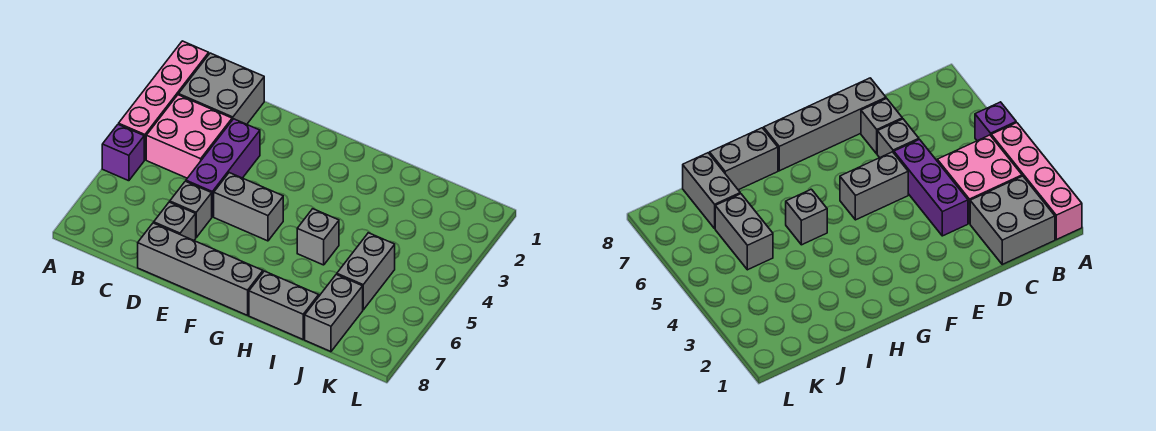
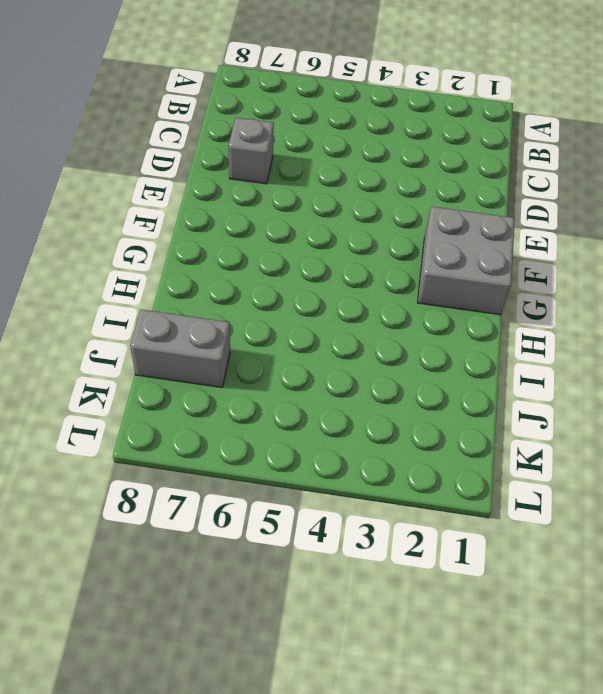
grey brick F1:G2 level 1 -> grey brick B1:C2 level 1
none -> pink brick A1:A4 level 1
none -> purple brick A5 level 1
none -> pink brick B3:C4 level 1

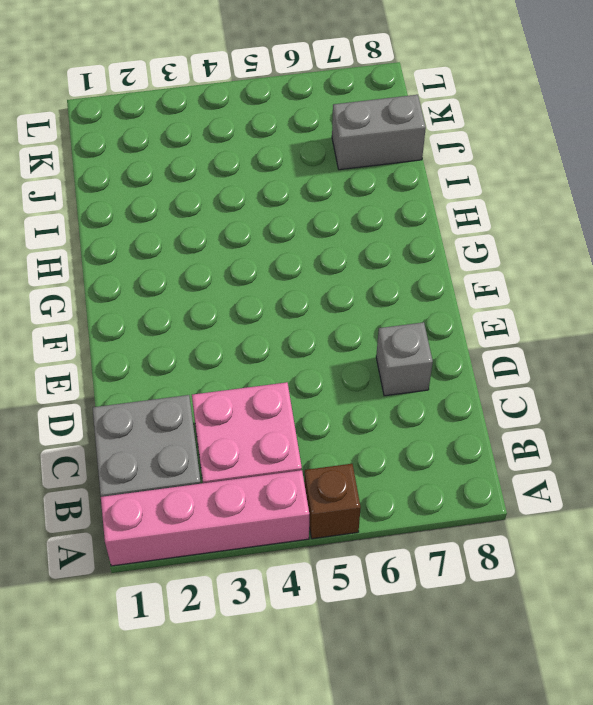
brown brick A5 level 1 -> purple brick A5 level 1
none -> purple brick D3:D5 level 1
none -> grey brick D6 level 1
none -> grey brick D8:G8 level 1

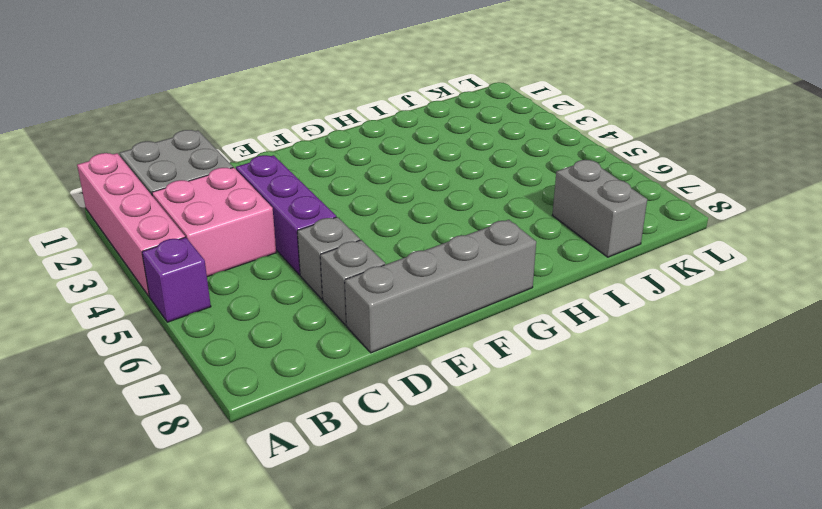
none -> grey brick E5:F5 level 1
none -> grey brick H5 level 1
none -> grey brick H8:I8 level 1

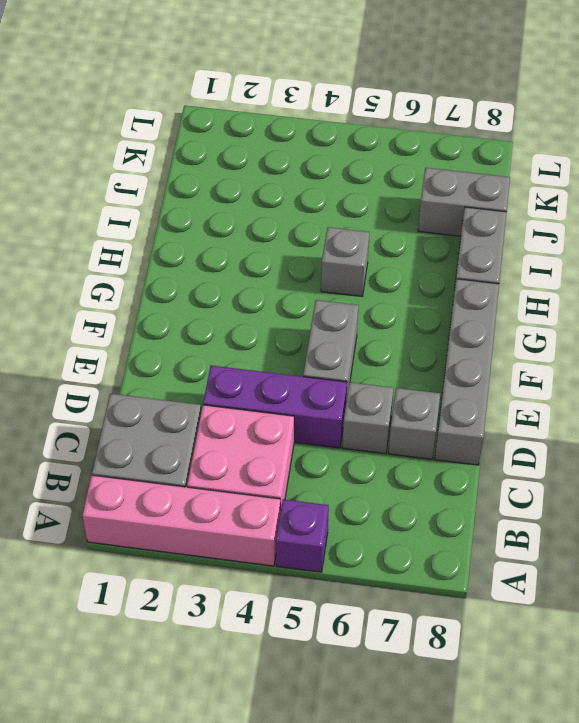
none -> grey brick J5:J6 level 1

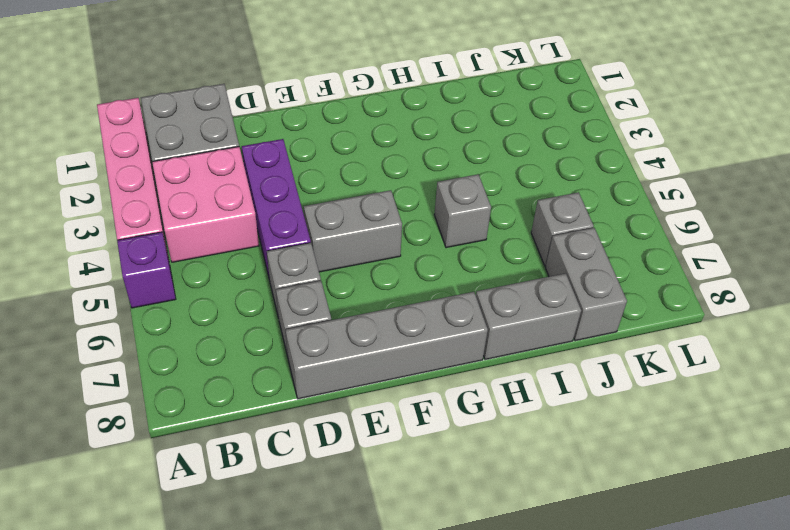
grey brick J6 level 1 -> grey brick J5:J6 level 1

